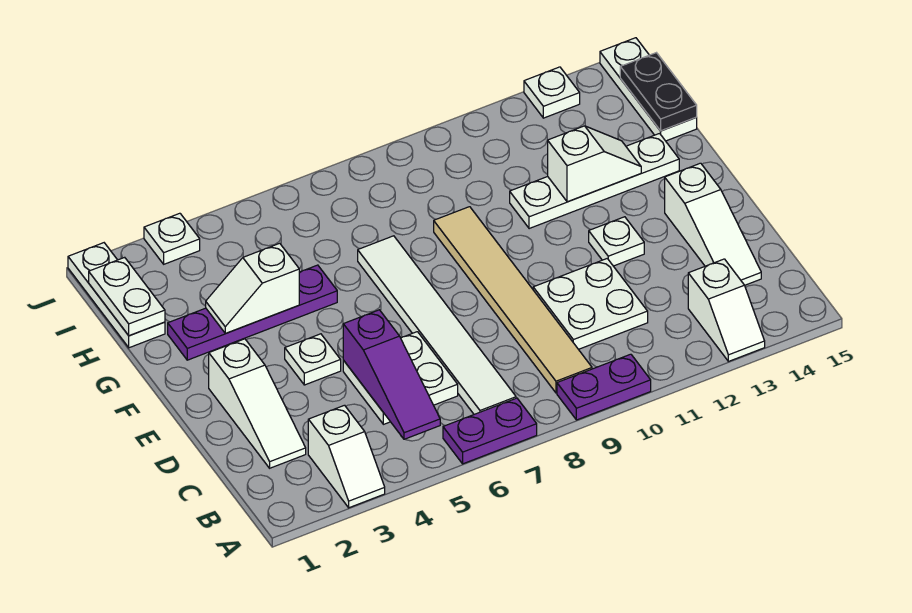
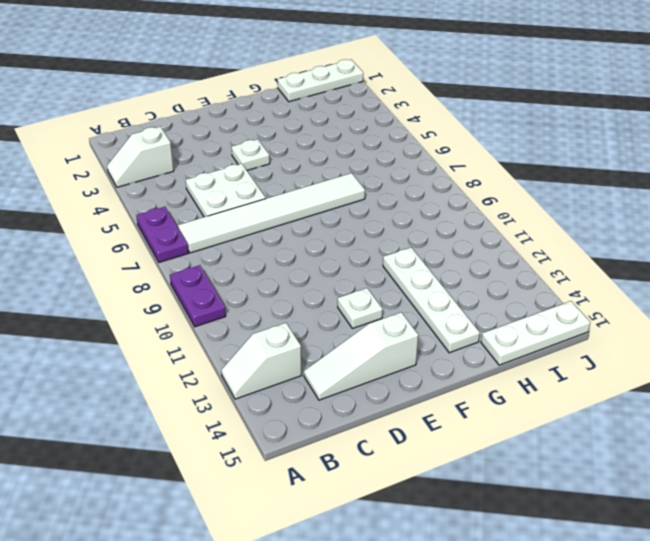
none -> tan tile B9:G9 level 1
none -> white slope C2:E2 level 1 top E
none -> white plate C10:D11 level 1

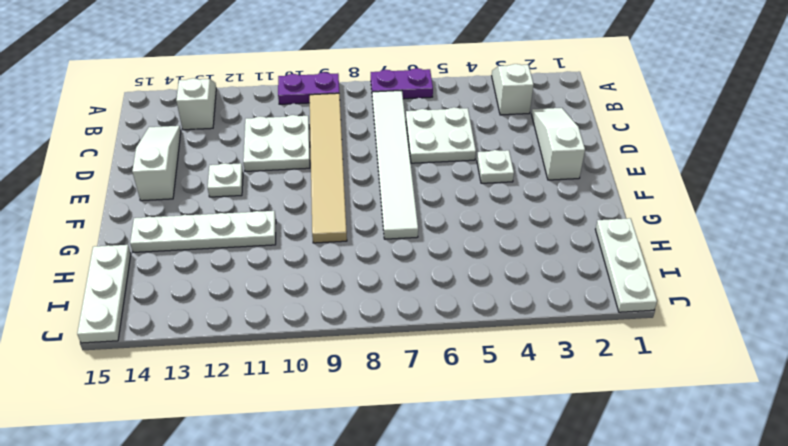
none -> purple plate G2:G5 level 1
none -> white plate J3 level 1
none -> white plate J13 level 1

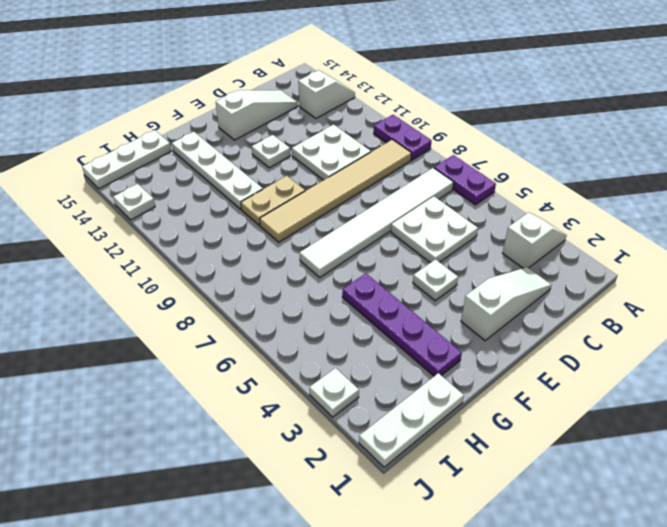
tan plate F10:G10 level 1 -> none
none -> purple slope B5:D5 level 2 top D
none -> white slope G3:G4 level 2 top 4
none -> white slope G12:G13 level 2 top 12

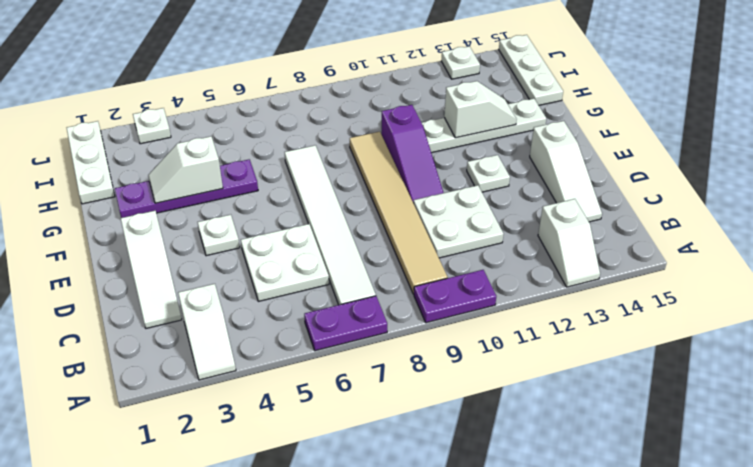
purple slope E10:G10 level 1 top G -> purple slope B5:D5 level 2 top D
none -> white plate H1:I1 level 2
none -> black plate H15:I15 level 2

